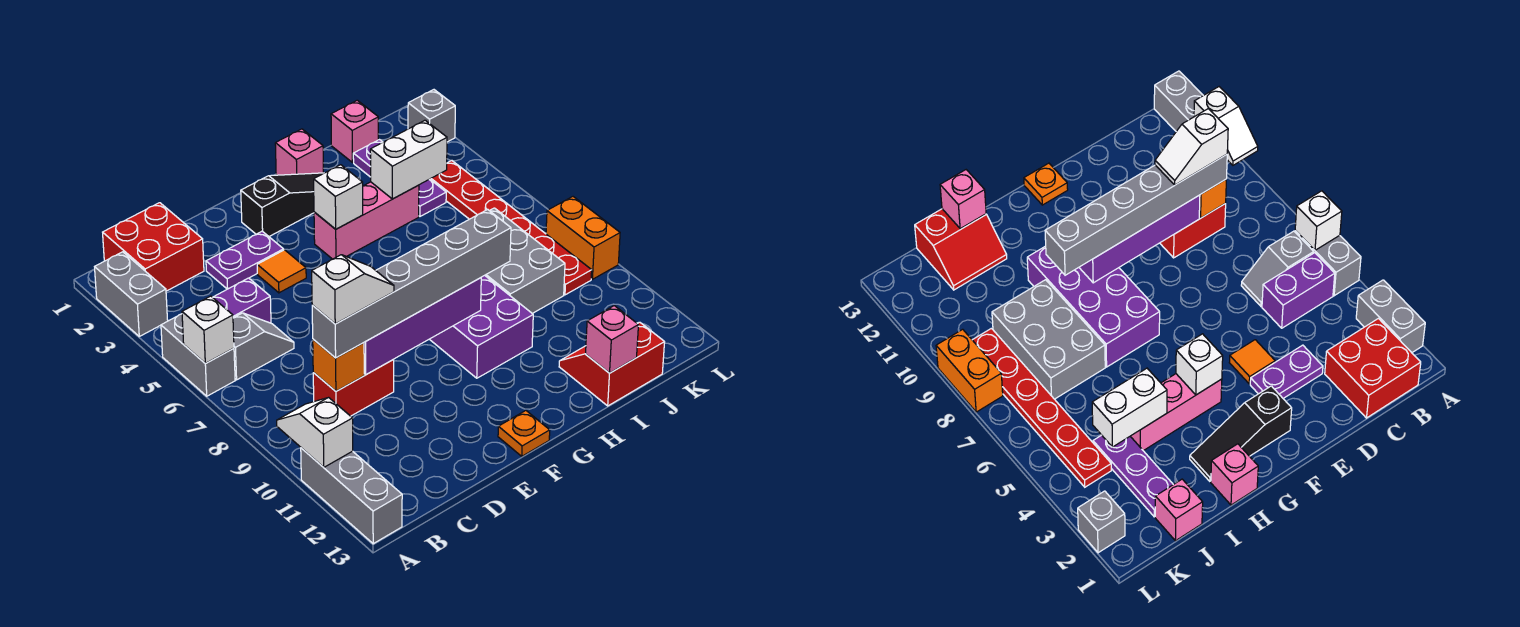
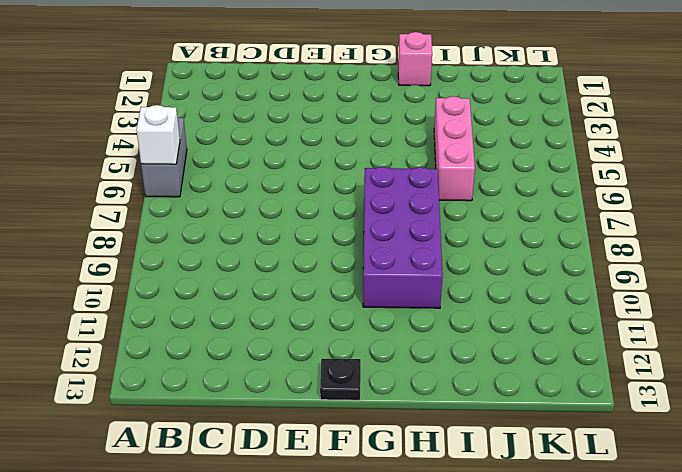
black plate F13 level 1 -> orange plate F13 level 1
pink brick I4:I6 level 1 -> pink brick G4:I4 level 1
none -> grey brick A2:A3 level 1
none -> grey brick A11:A13 level 1
none -> red brick B1:C2 level 1
none -> purple brick B5:C5 level 1

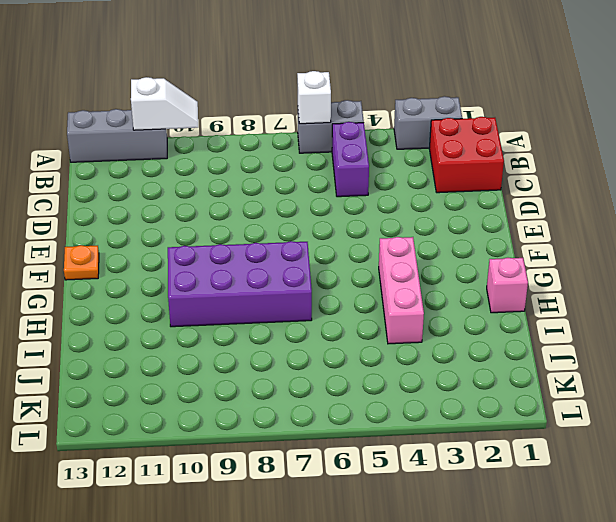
none -> grey slope B6:C6 level 1 top B
none -> red brick C9:D9 level 1
none -> purple plate D3:E3 level 1
none -> orange tile E4 level 1

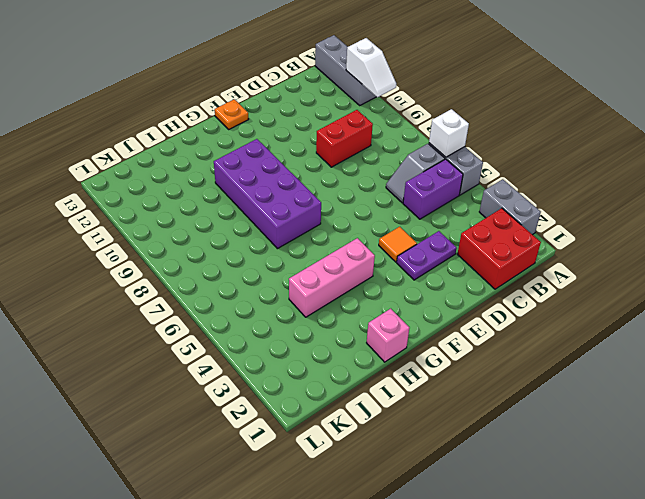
none -> black slope F2:H2 level 1 top F
none -> grey brick I7:J9 level 1
none -> red slope I12:J13 level 1 top 13
none -> pink brick J1 level 1

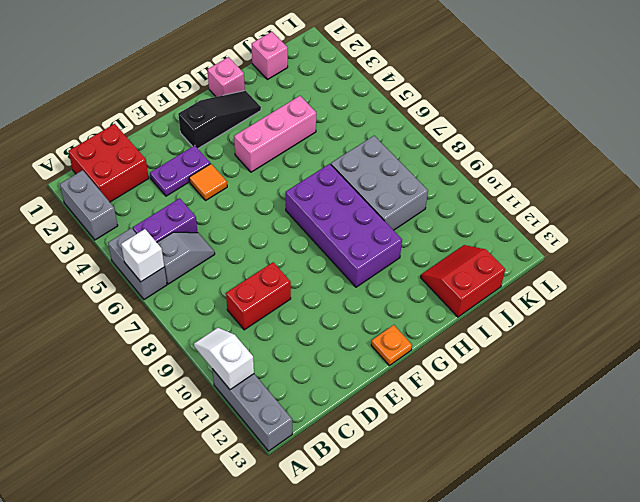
none -> purple plate J2:J4 level 1
none -> red plate K4:K9 level 1
none -> grey brick L2 level 1
none -> orange brick L8:L9 level 1

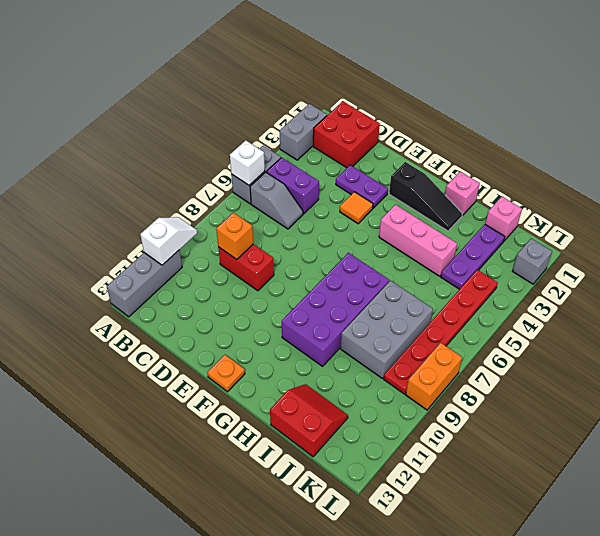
none -> purple brick D9:G9 level 2
none -> white brick G4 level 2
none -> white brick I4:J4 level 2
none -> pink brick I13 level 2

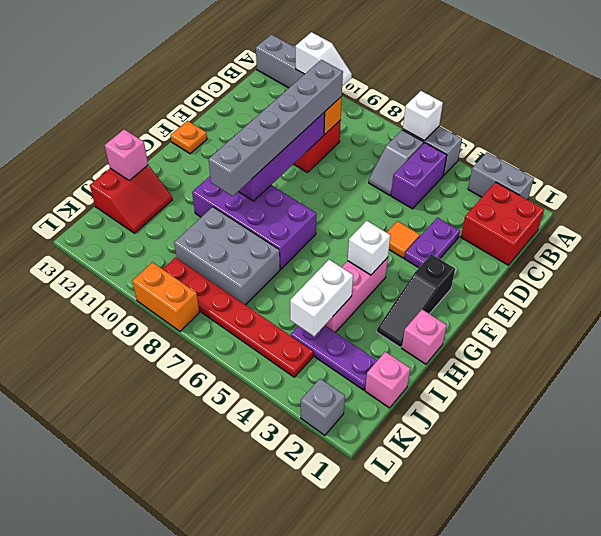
none -> white slope C9:D9 level 4 top C

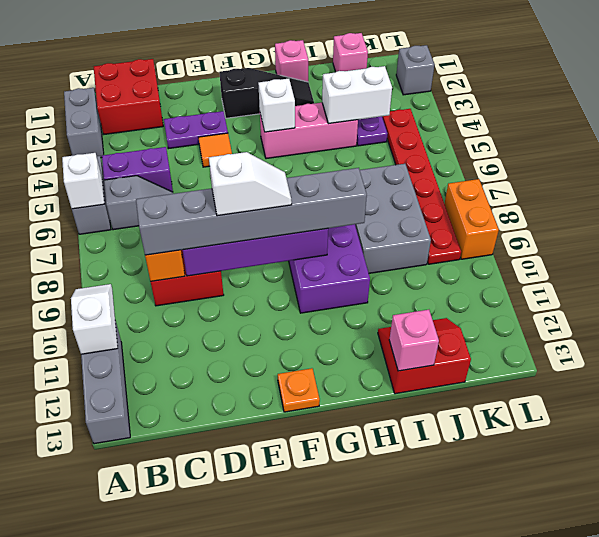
white slope E9:F9 level 4 top E -> white slope C9:D9 level 4 top C

